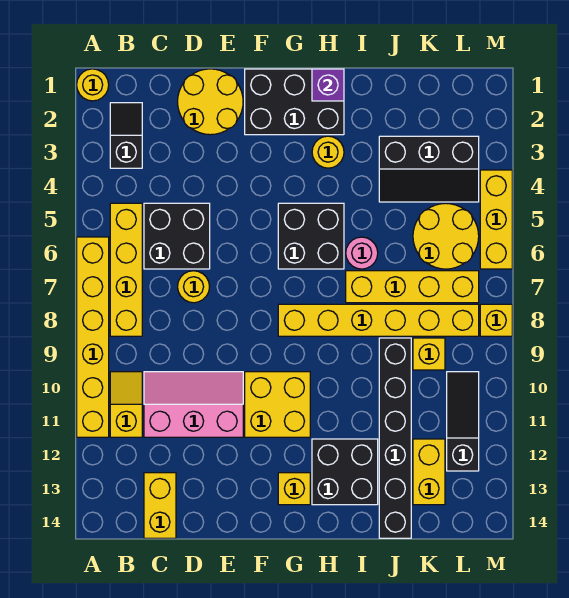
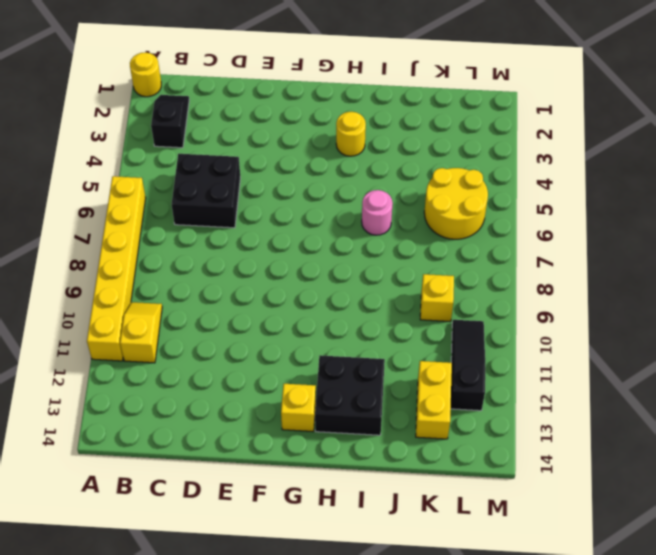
none -> yellow brick B5:B8 level 1
none -> pink slope C10:E11 level 1 top 11
none -> yellow brick C13:C14 level 1

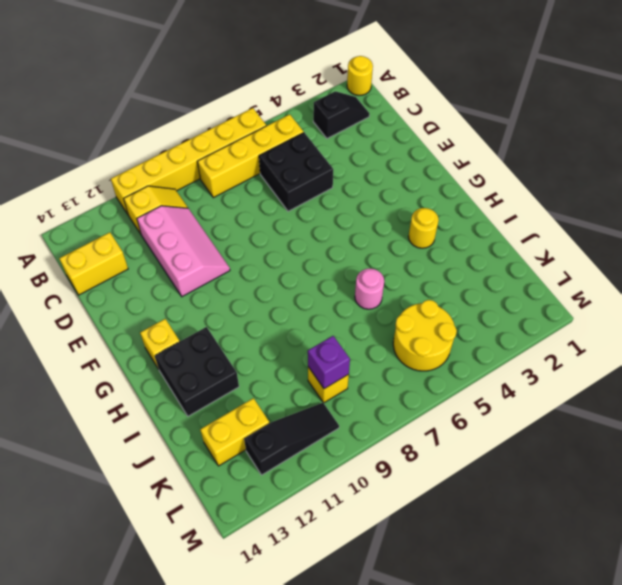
purple brick K9 level 2 -> purple brick H1 level 2
none -> yellow round brick D1:E2 level 1
none -> yellow round brick D7 level 1
none -> black brick F1:H2 level 1

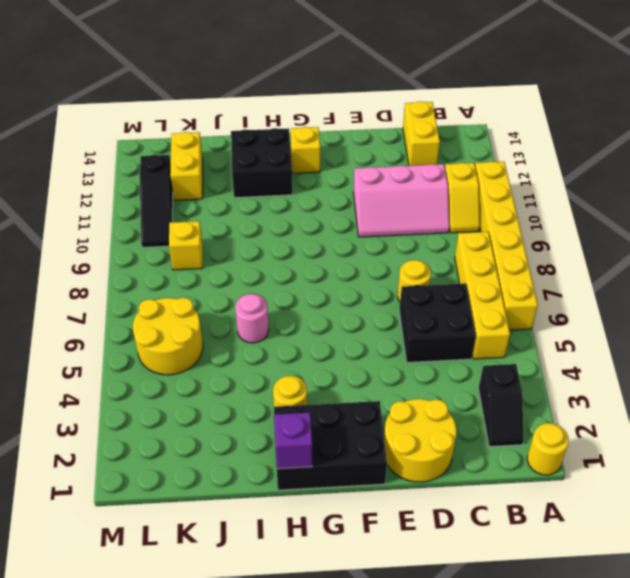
none -> yellow brick F10:G11 level 1
none -> black brick G5:H6 level 1
none -> yellow brick G8:L8 level 1

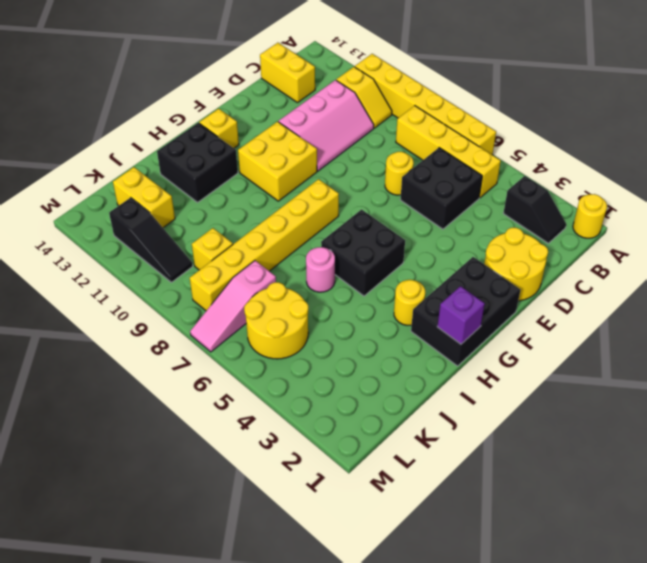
pink slope K7:M7 level 1 top K -> yellow brick I7:L7 level 1
none -> black slope J3:L4 level 1 top 3
none -> black brick J9:J14 level 1
none -> yellow brick M4:M6 level 1

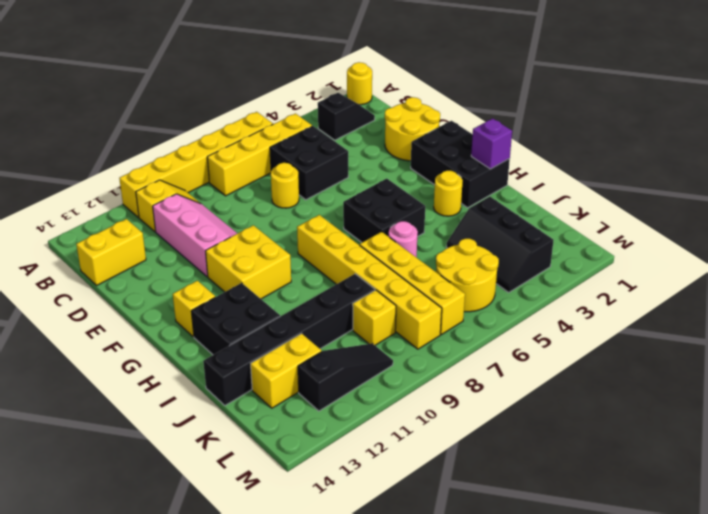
none -> yellow brick M4:M6 level 1
none -> yellow brick M8 level 1

